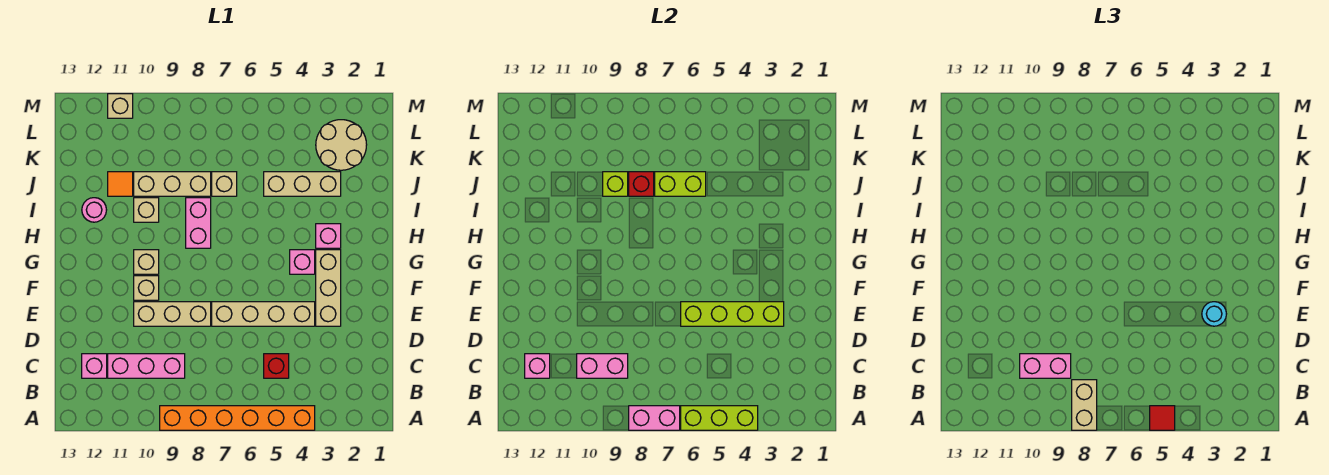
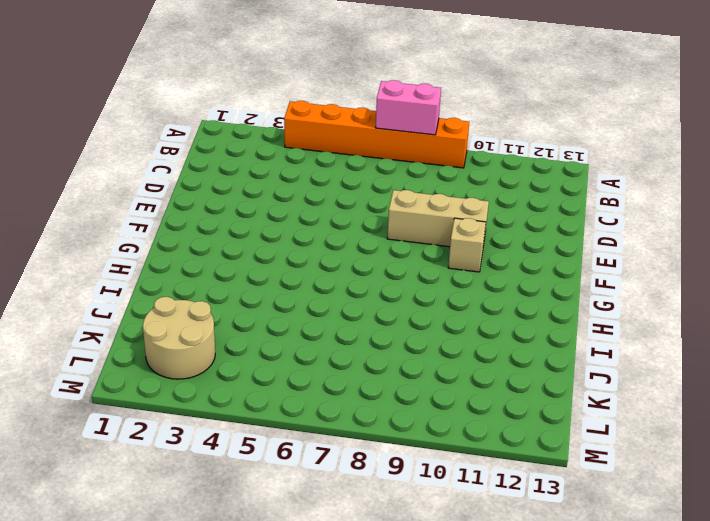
none -> red brick C5 level 1
none -> pink brick C9:C11 level 1
none -> pink brick C12 level 1
none -> tan brick E3:G3 level 1

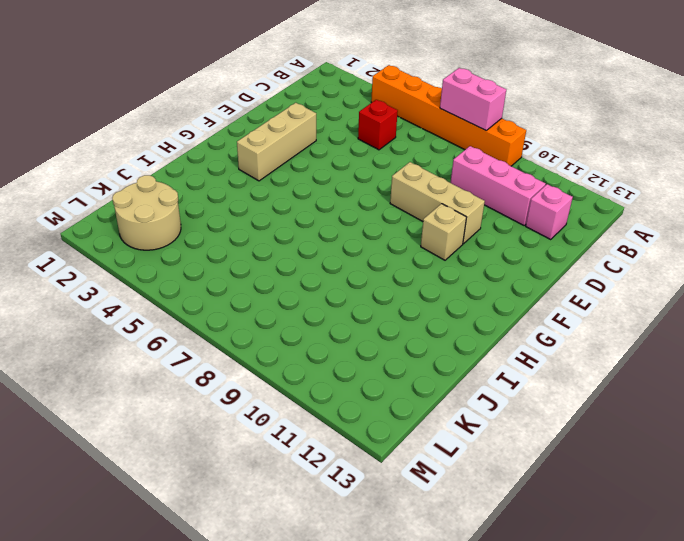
none -> tan brick E4:E7 level 1
none -> pink brick G4 level 1
none -> tan brick G10 level 1
none -> pink brick H3 level 1

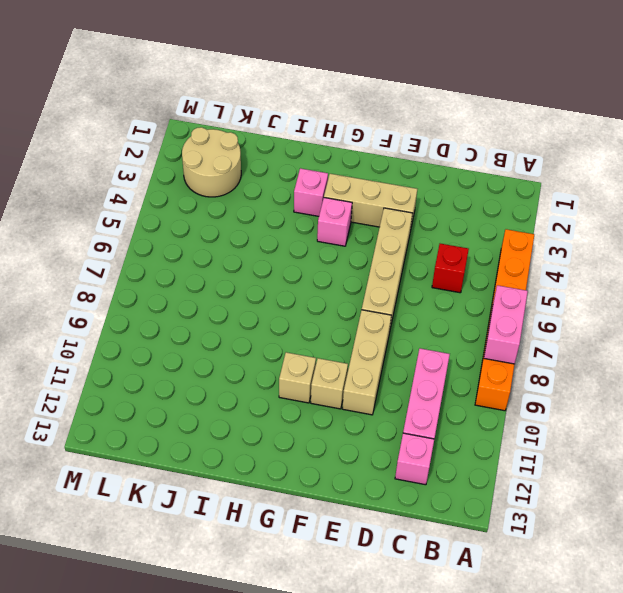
none -> pink brick H8:I8 level 1
none -> tan brick I10 level 1
none -> pink round brick I12 level 1
none -> tan brick J3:J5 level 1

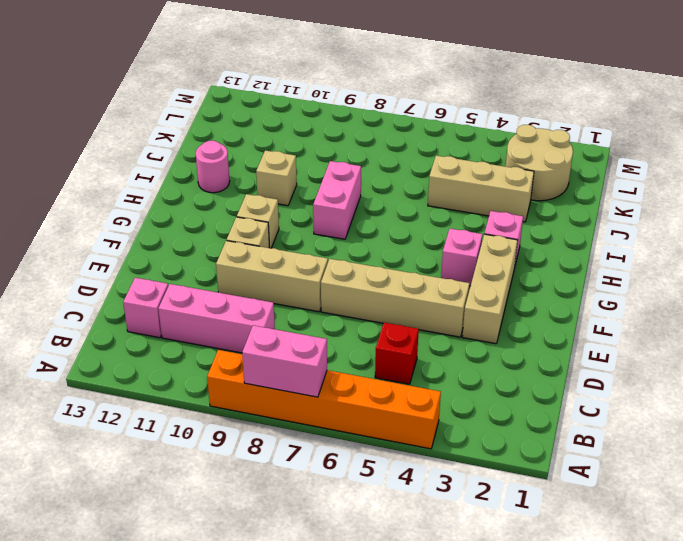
none -> tan brick J7 level 1
none -> tan brick J8:J10 level 1
none -> orange tile J11 level 1
none -> tan brick M11 level 1

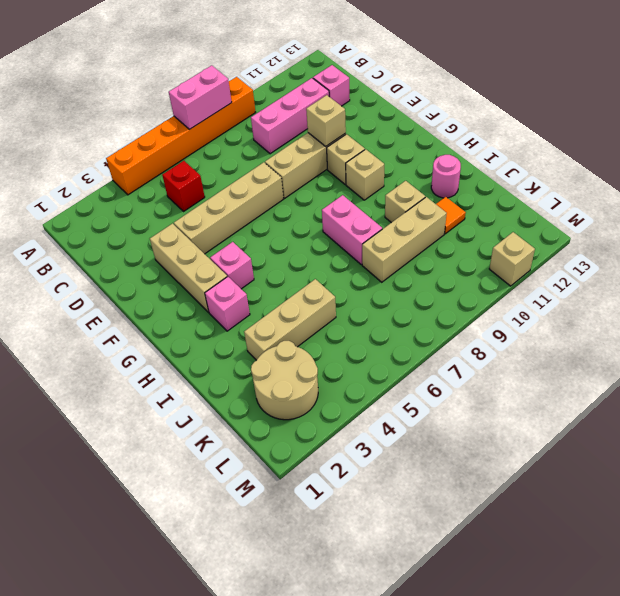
tan brick E10 level 2 -> tan brick J7 level 1
none -> lime brick A4:A6 level 2
none -> pink brick C9:C10 level 2
none -> pink brick C12 level 2
none -> lime brick E3:E6 level 2

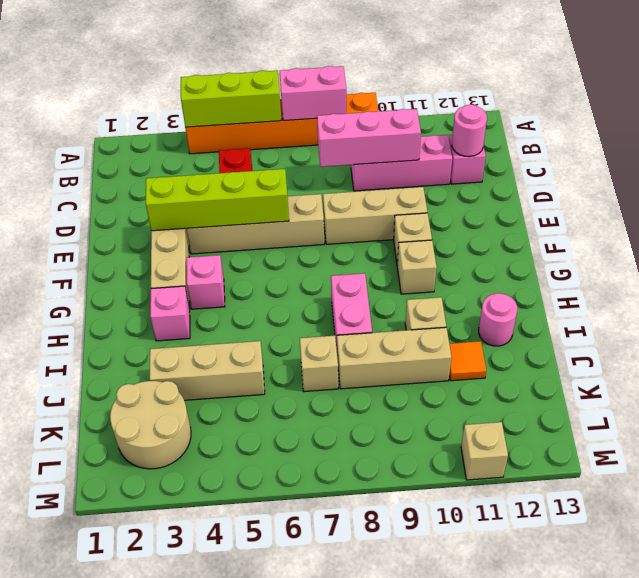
pink brick C8:C10 level 2 -> pink brick C9:C10 level 2
pink round brick C12 level 2 -> pink brick C12 level 2
none -> lime brick J6:J7 level 2
none -> red brick J8 level 2
none -> lime brick J9 level 2
none -> red tile A5 level 3

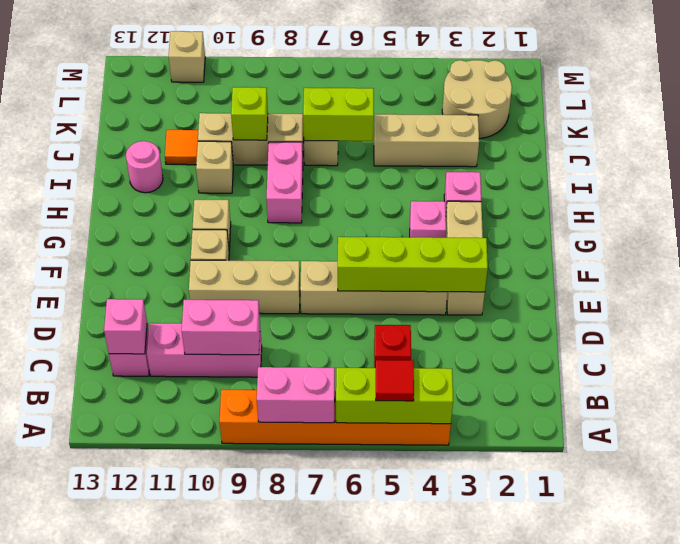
none -> red brick J8 level 2
none -> tan brick A8:B8 level 3
none -> pink brick C9:C10 level 3
none -> cyan round brick E3 level 3

